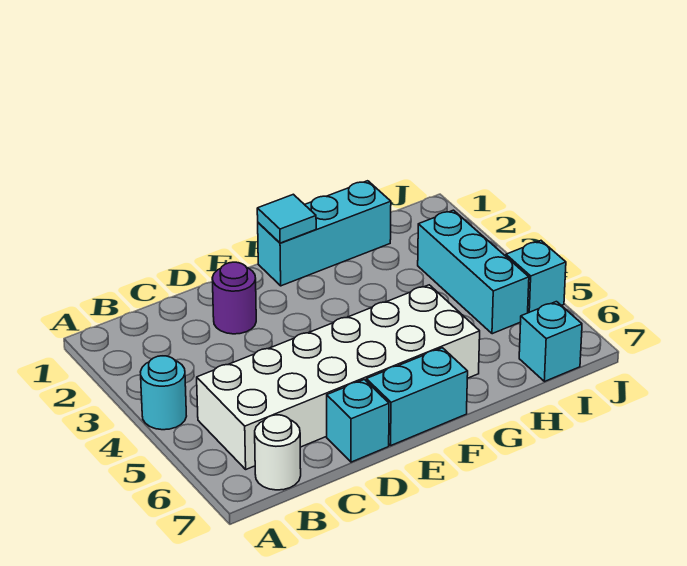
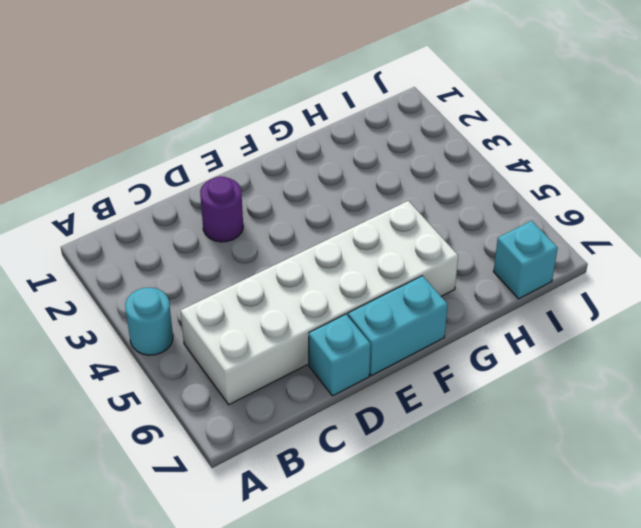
none -> white round brick B7 level 1
none -> cyan brick F1:H1 level 1

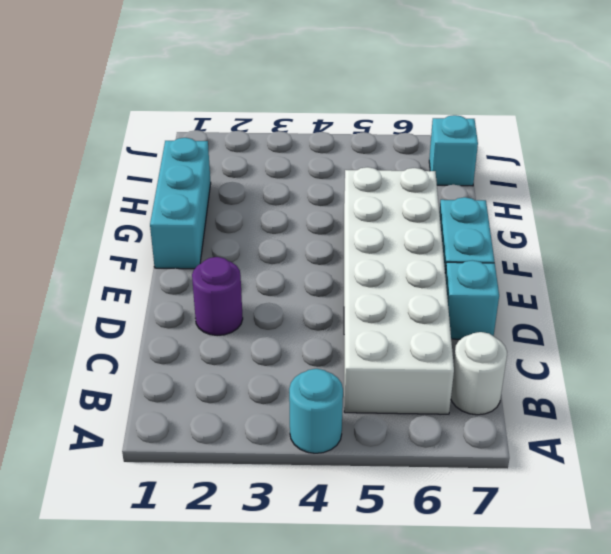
none -> cyan brick I3:I5 level 1
none -> cyan brick J5 level 1

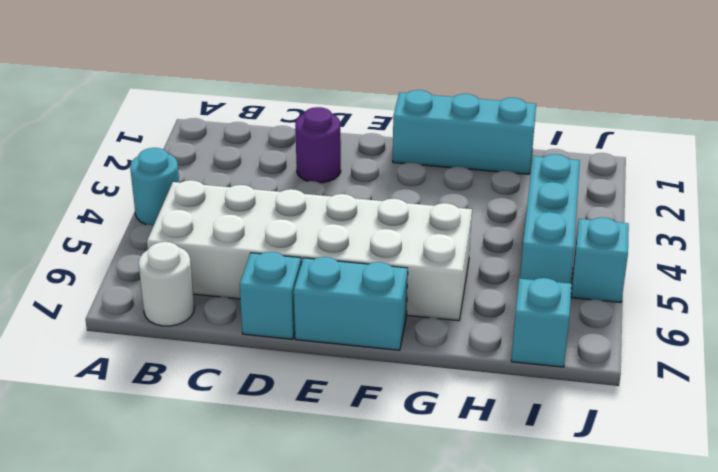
none -> cyan tile F1 level 2

